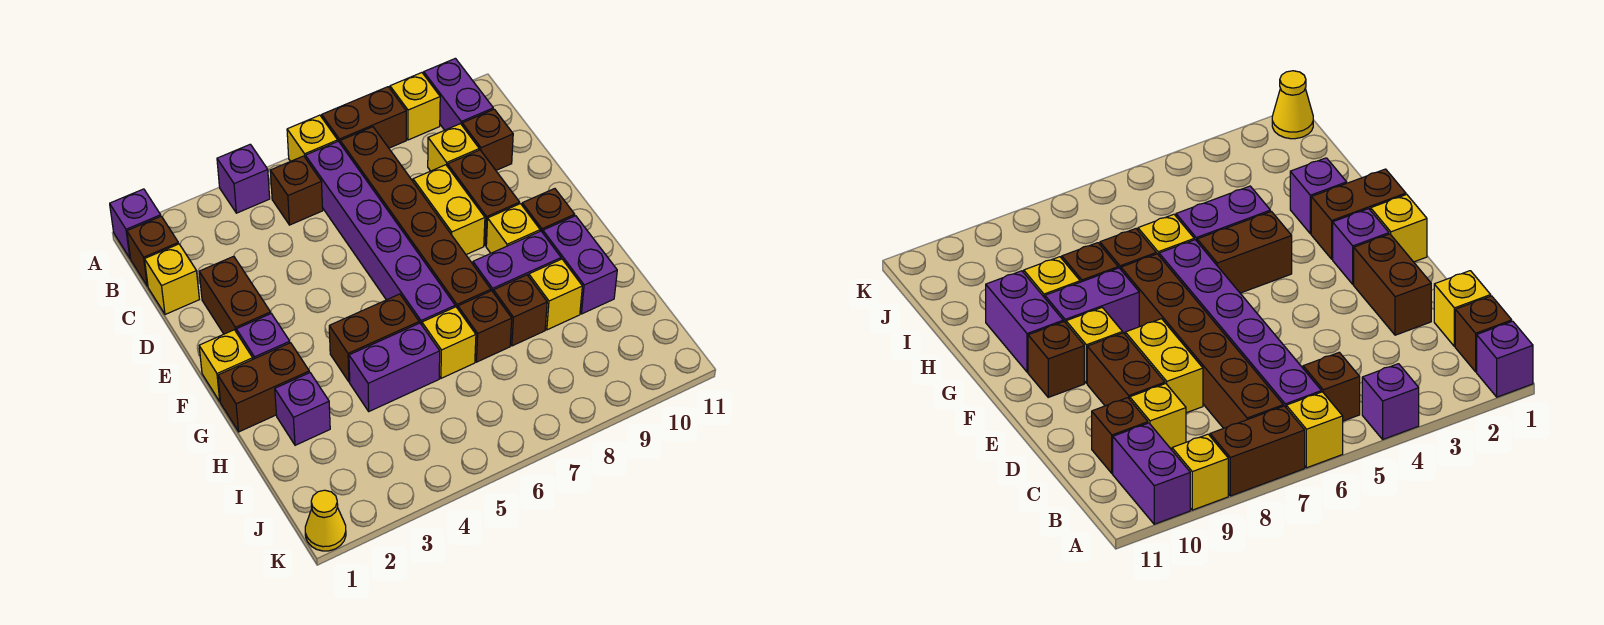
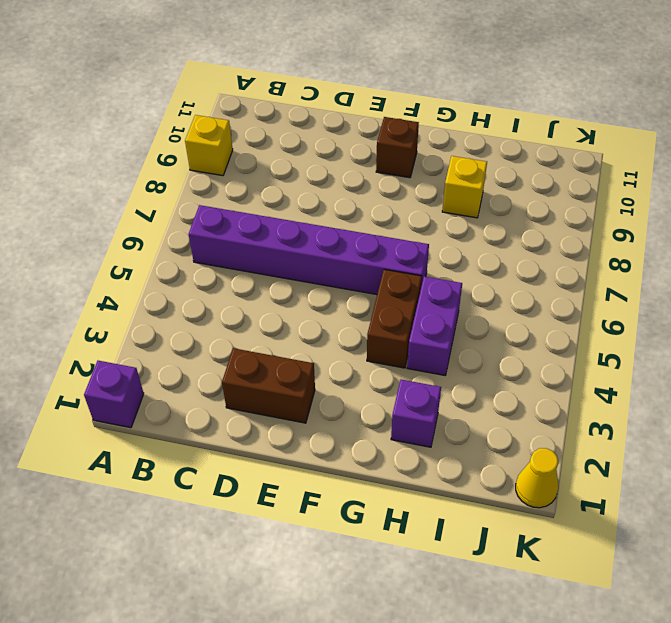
none -> purple brick A4 level 1
none -> yellow brick A6 level 1
none -> brown brick A7:A8 level 1
none -> purple brick A10:B10 level 1

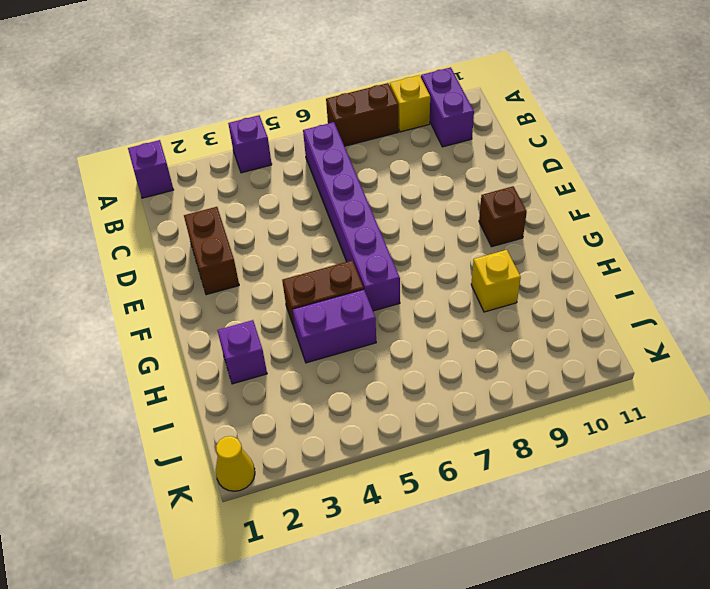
none -> yellow brick A6 level 1
none -> brown brick B1 level 1
none -> brown brick B5 level 1
none -> brown brick B7:G7 level 1

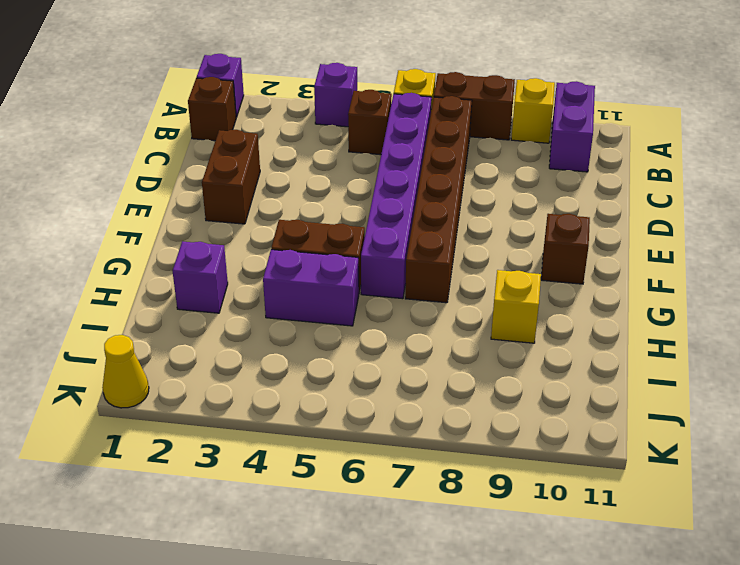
none -> yellow brick C1 level 1
none -> yellow brick C9 level 1
none -> brown brick C10 level 1
none -> yellow brick D8:E8 level 1

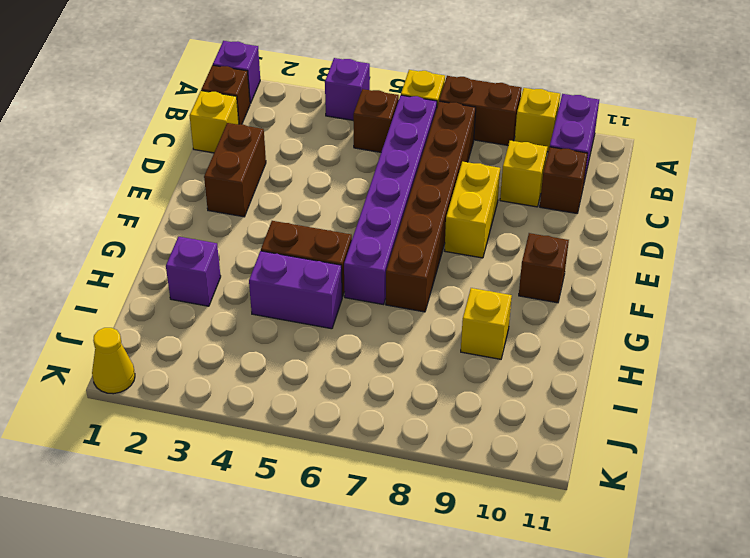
none -> brown brick D9:E9 level 1
none -> yellow brick F1 level 1
none -> purple brick F2 level 1
none -> yellow brick F9 level 1

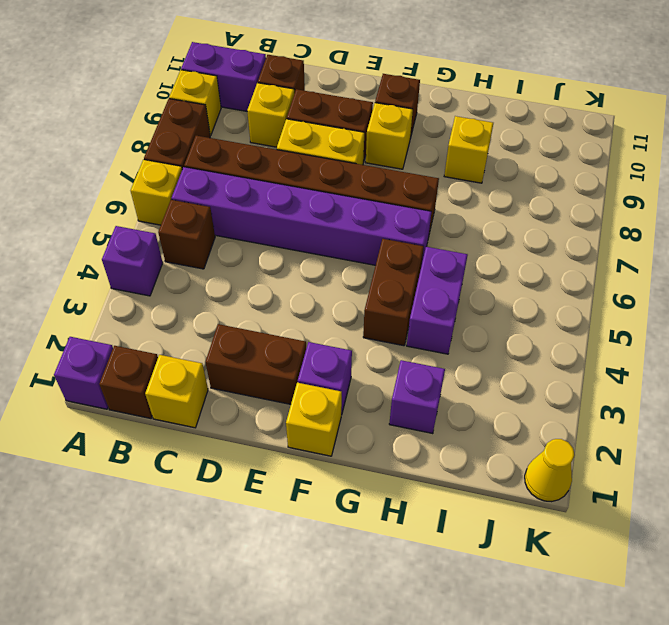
none -> brown brick G1:G2 level 1
none -> purple brick G8:G9 level 1
none -> purple brick G10:H10 level 1
none -> yellow brick H6 level 1

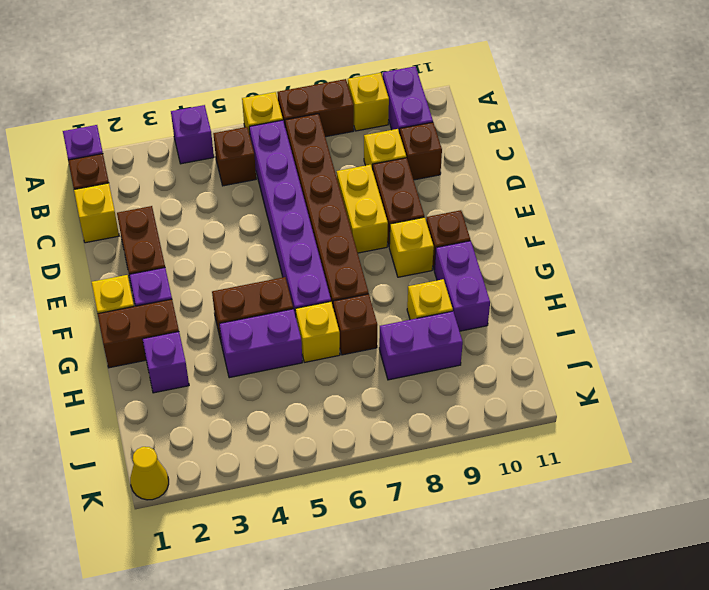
purple brick I8:I9 level 1 -> purple brick G8:G9 level 1
none -> brown brick H8 level 1

